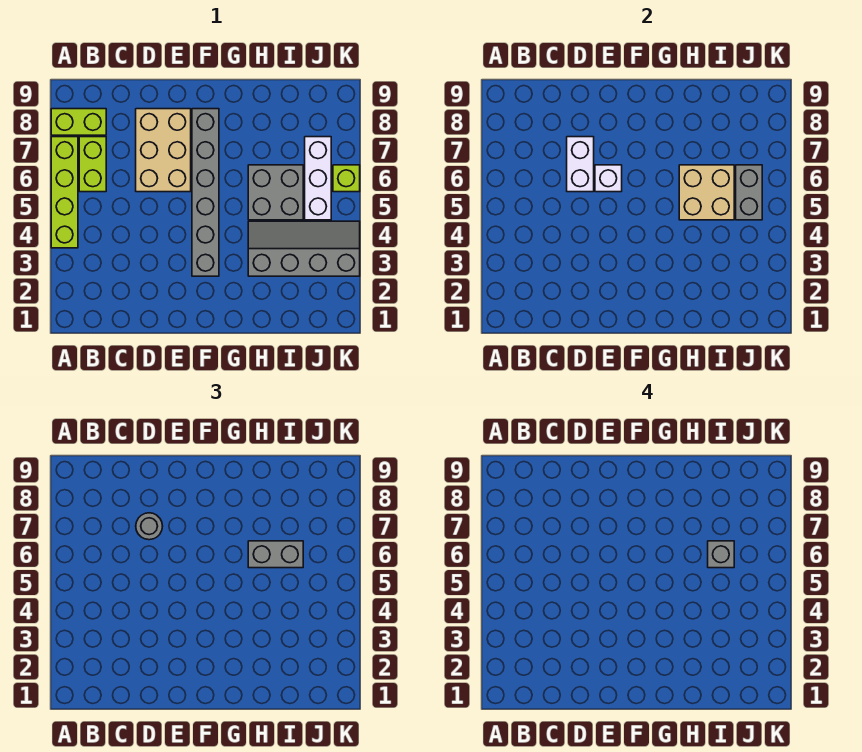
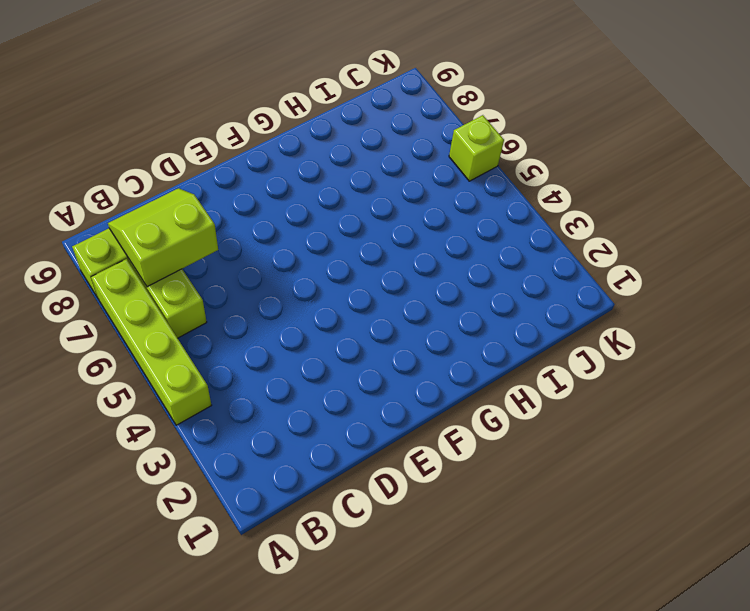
lime slope B7:C8 level 2 top 7 -> none
none -> tan brick D6:E8 level 1
none -> grey brick F3:F8 level 1
none -> grey slope H3:K4 level 1 top 3

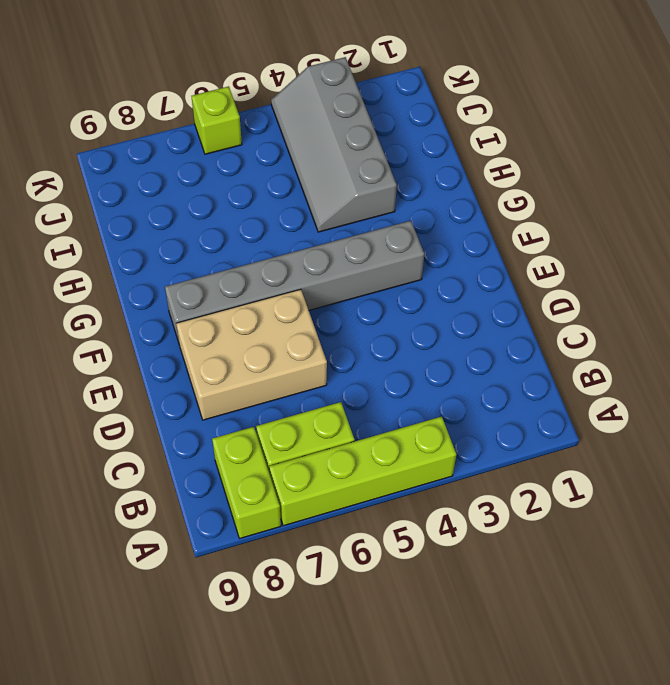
none -> grey brick H5:I6 level 1
none -> white brick J5:J7 level 1
none -> white brick D6:D7 level 2

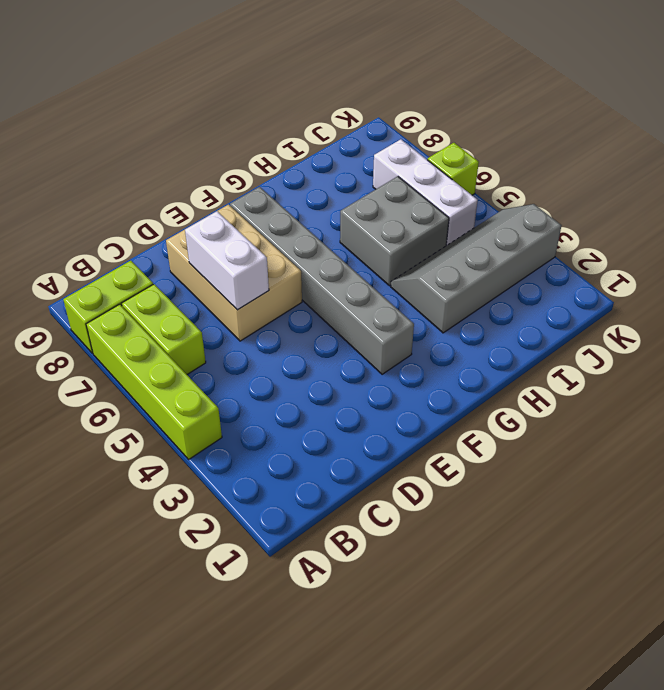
none -> white brick E6 level 2
none -> tan brick H5:I6 level 2
none -> grey brick J5:J6 level 2

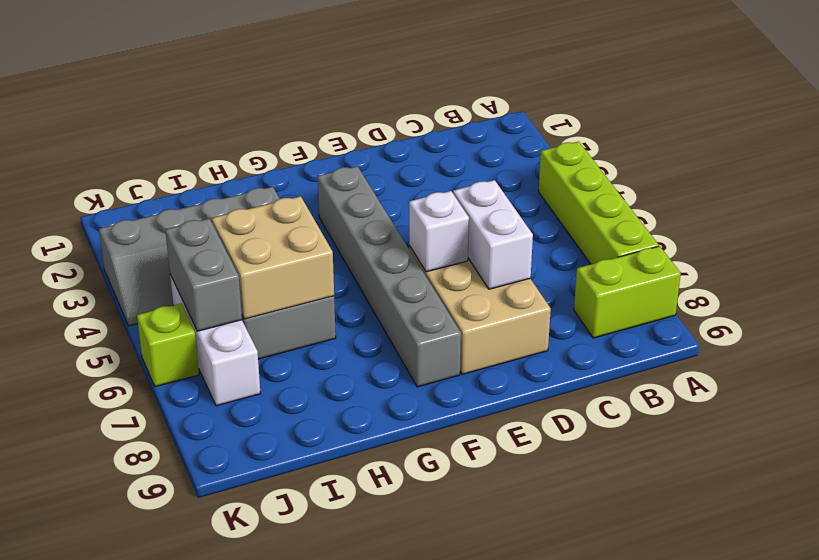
none -> lime brick B6:B7 level 1
none -> grey round brick D7 level 3
none -> grey brick H6:I6 level 3

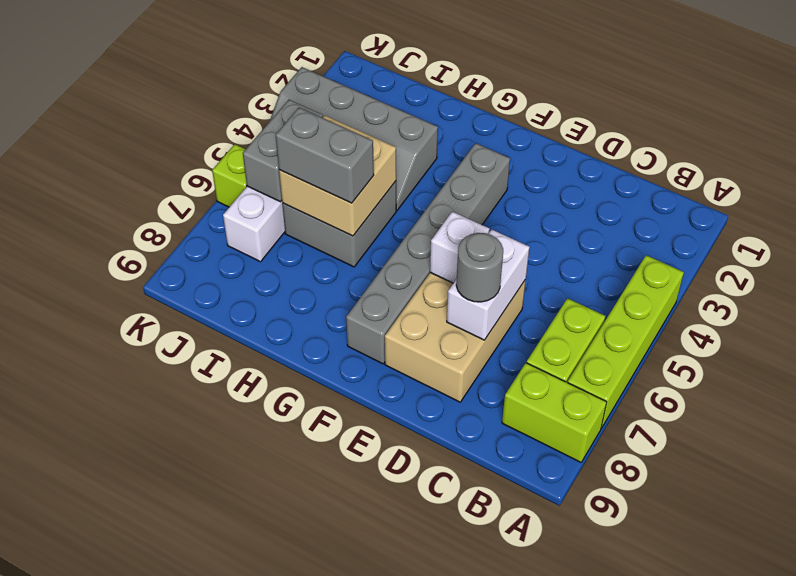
none -> grey brick I6 level 4

